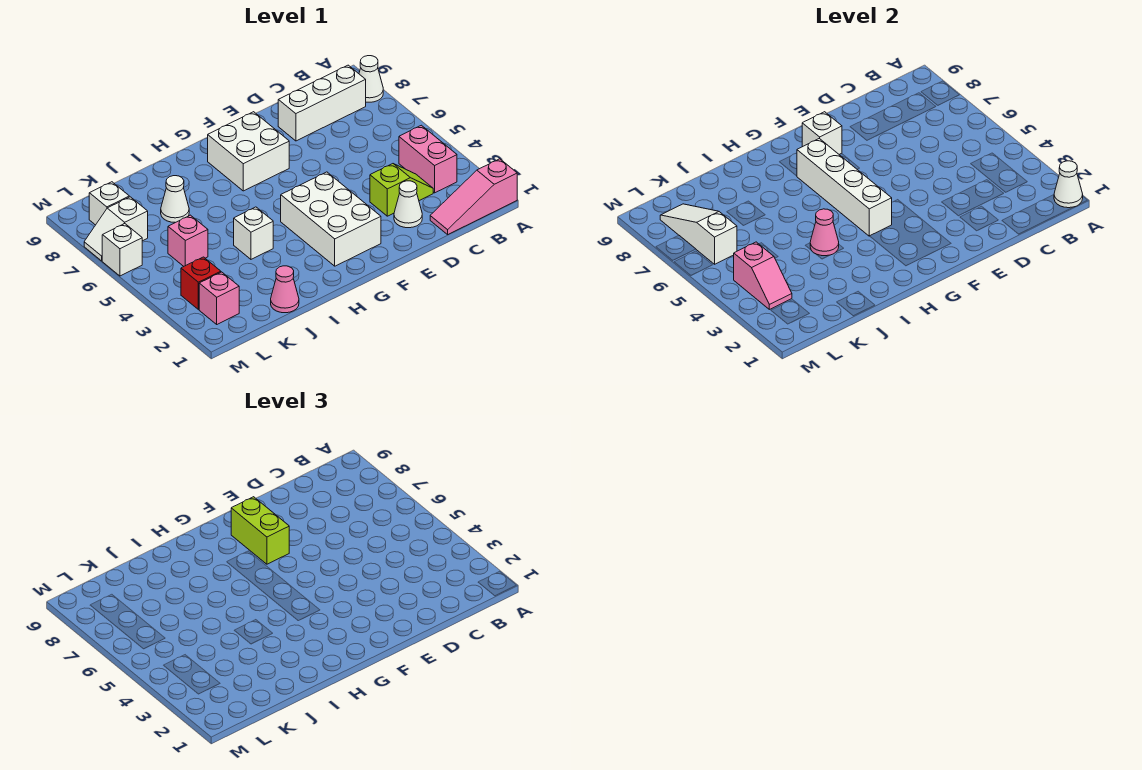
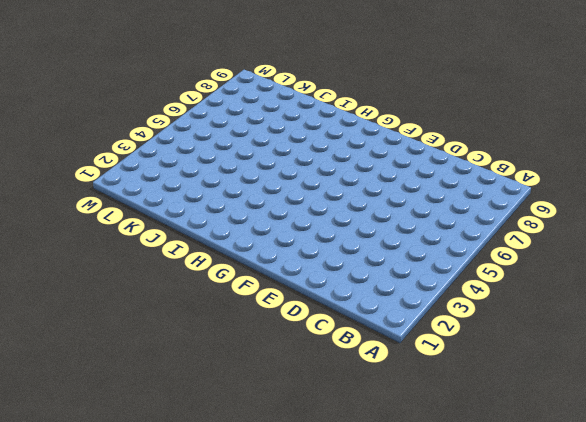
none -> pink slope A1:C1 level 1 top A
none -> white cone A8 level 1
none -> pink brick B3:B4 level 1

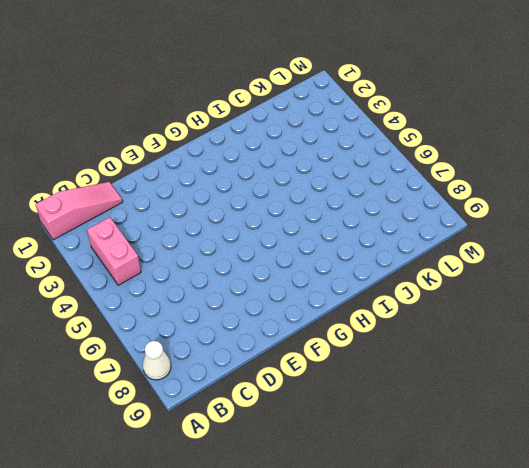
none -> white brick B8:D8 level 1
none -> lime slope C3:D3 level 1 top D
none -> white cone D2 level 1

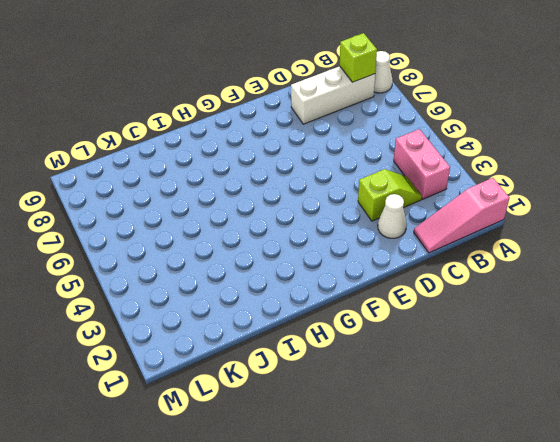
lime brick B8 level 2 -> none
none -> white brick F2:G4 level 1
none -> white brick F7:G8 level 1
none -> white brick I4 level 1

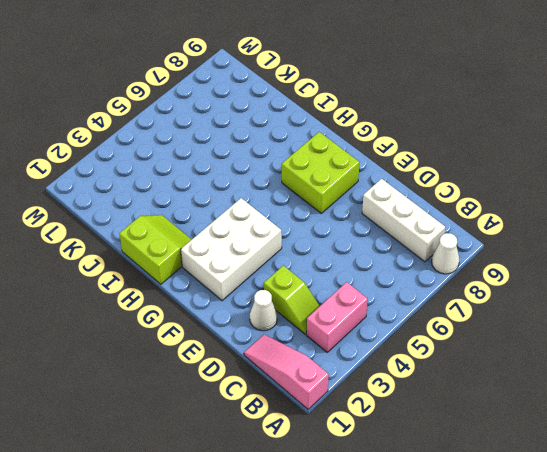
lime brick F7:G8 level 1 -> white brick F7:G8 level 1
lime slope H1:I2 level 1 top 1 -> none
none -> white brick I4 level 1
none -> pink cone J1 level 1
none -> white cone J7 level 1

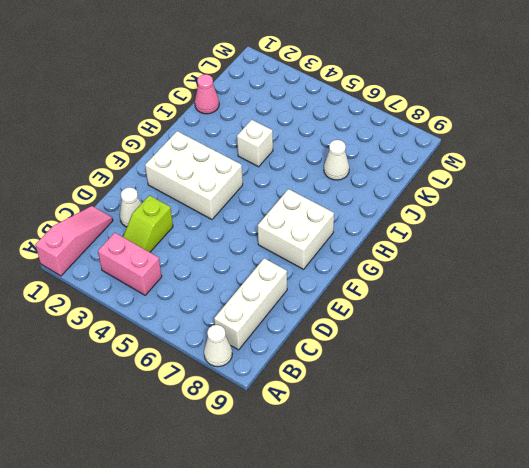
none -> pink brick K5 level 1
none -> pink brick L2 level 1
none -> red brick L3 level 1

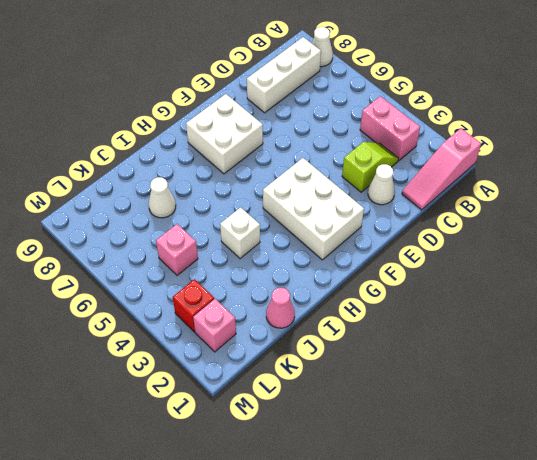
none -> white slope L7:M7 level 1 top L
none -> white brick L8 level 1
none -> white brick M6 level 1

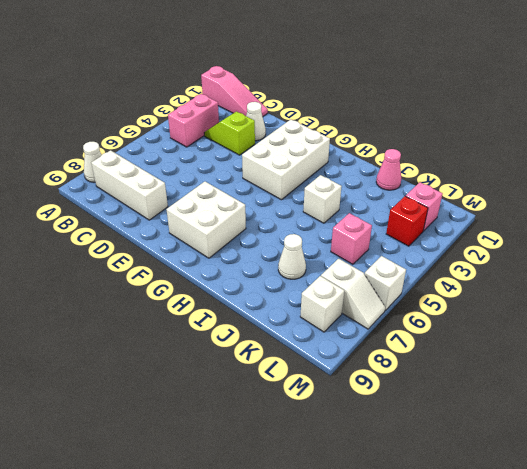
none -> white cone A1 level 2
none -> white brick F8 level 2
none -> white brick G4:G7 level 2

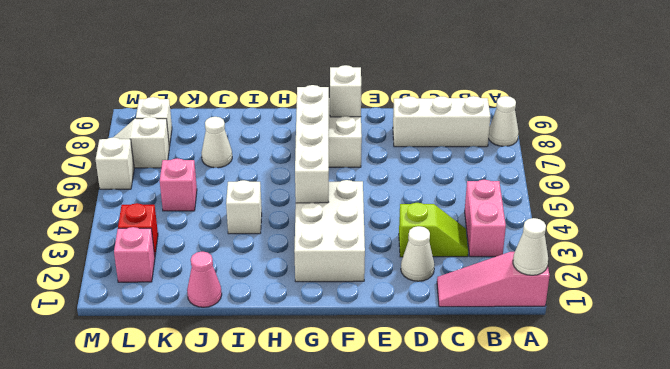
none -> pink cone I4 level 2
none -> pink slope L3:L4 level 2 top 4
none -> white slope L6:L8 level 2 top 6

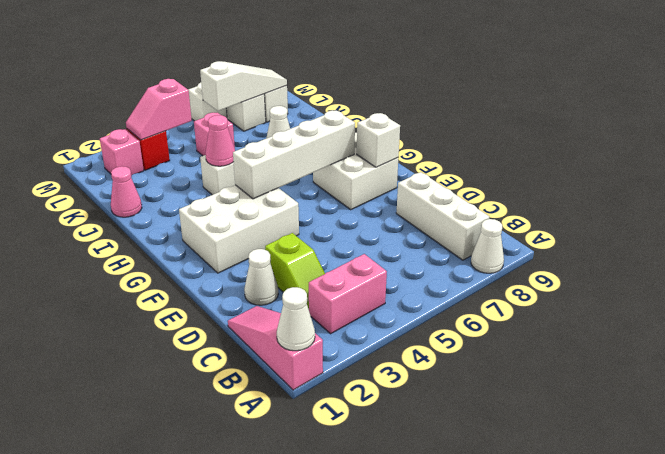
none -> lime brick F7:F8 level 3

